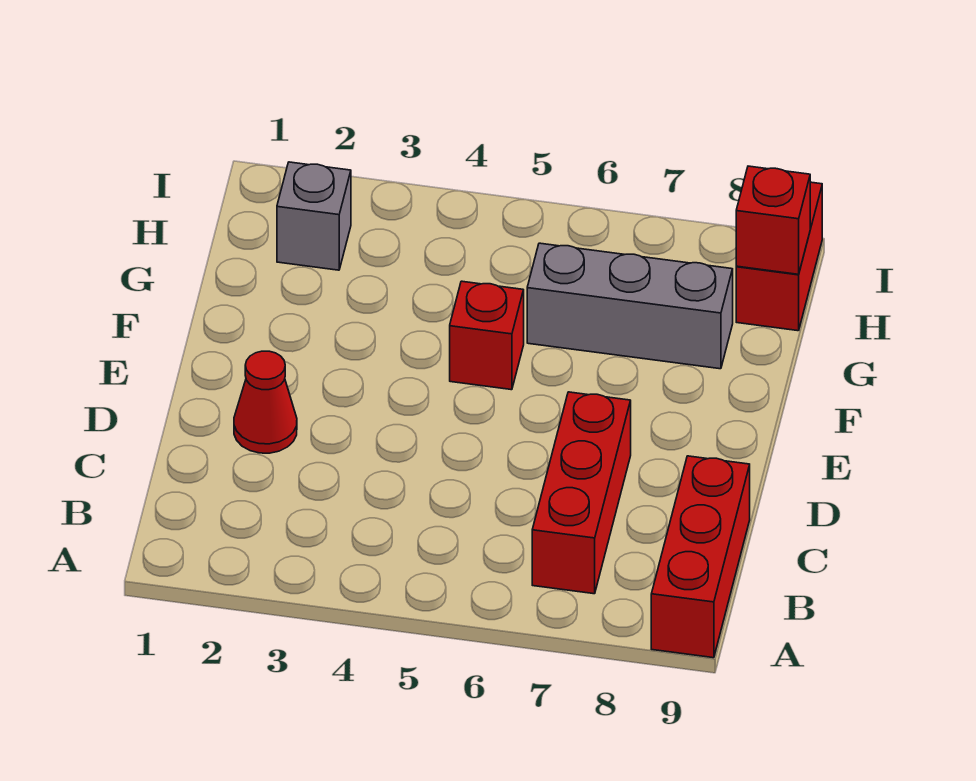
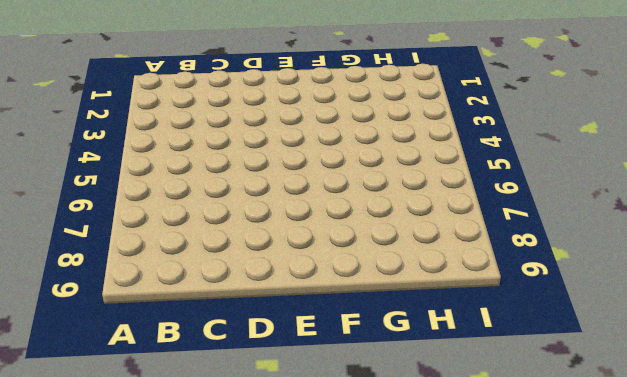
none -> red brick A9:C9 level 1
none -> red brick B7:D7 level 1

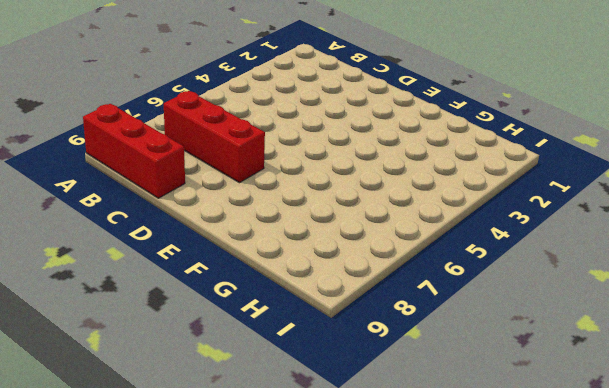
none -> red cone D2 level 1
none -> red brick F5 level 1

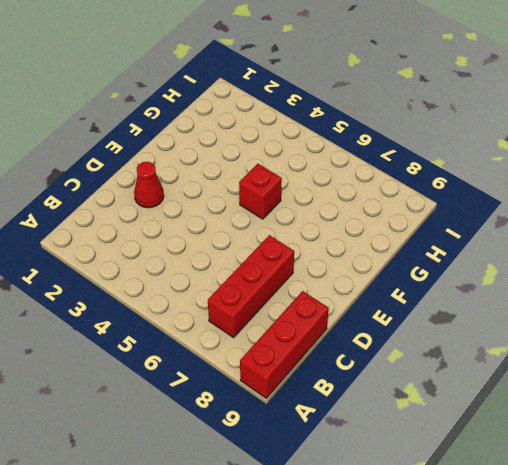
none -> grey brick G6:G8 level 1
none -> grey brick H2 level 1

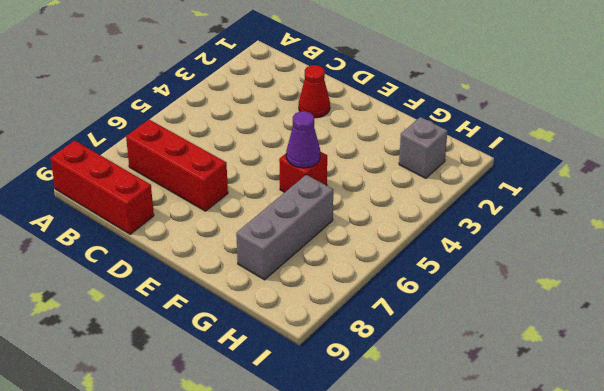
purple cone F5 level 2 -> none
none -> red brick H9:I9 level 1
none -> red brick H9 level 2

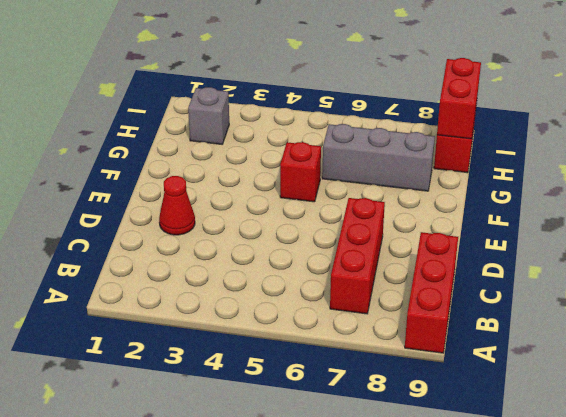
red brick H9:I9 level 2 -> red brick H9 level 2

